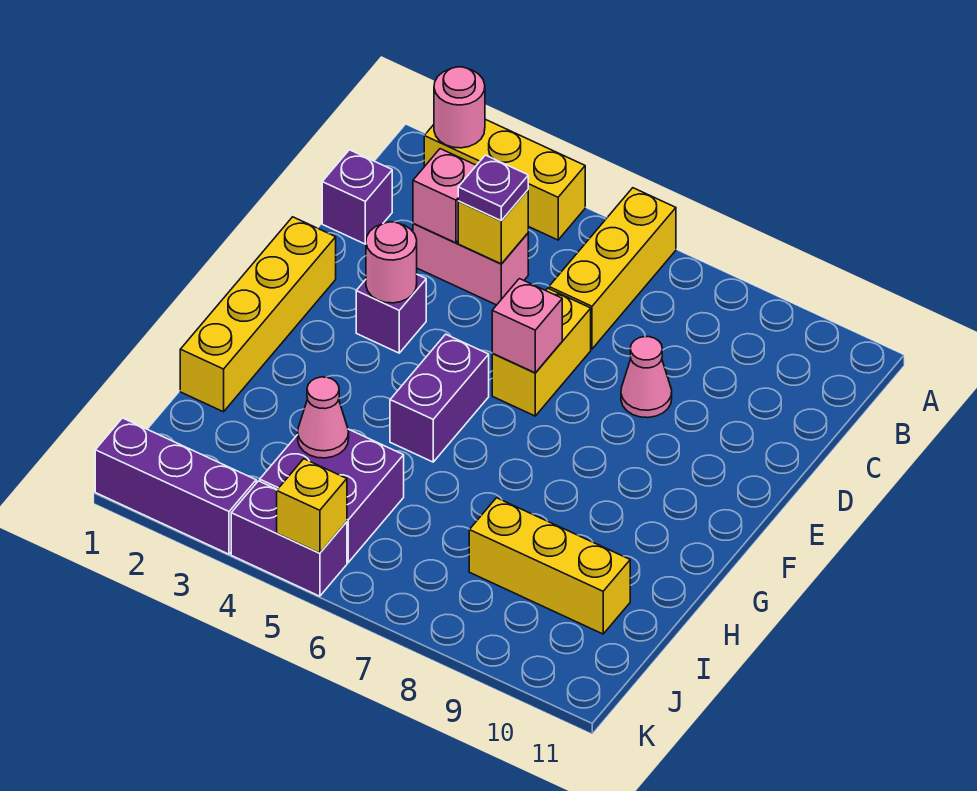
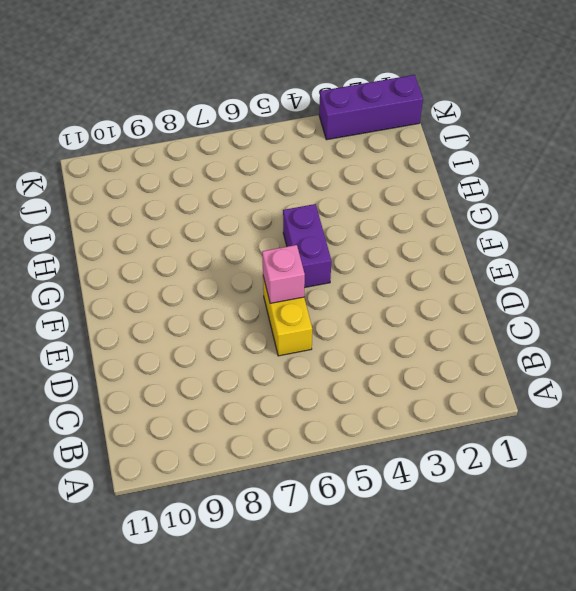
none -> yellow brick A2:A4 level 1
none -> yellow brick A6:C6 level 1
none -> purple brick C1 level 1

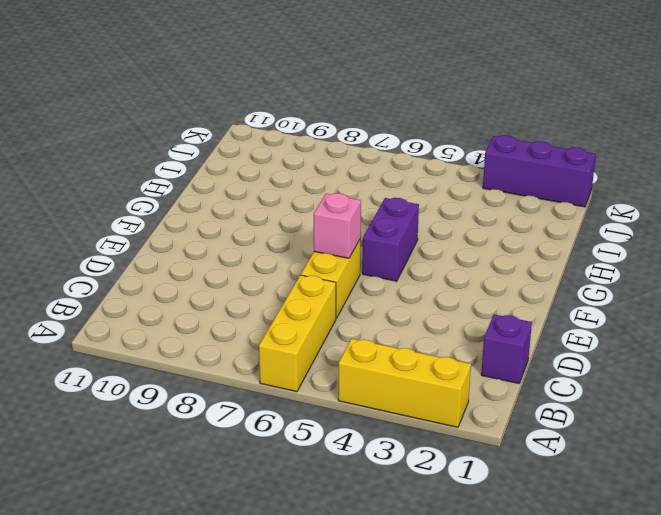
none -> pink brick C3:C4 level 1
none -> pink cone D8 level 1
none -> yellow brick E1:H1 level 1

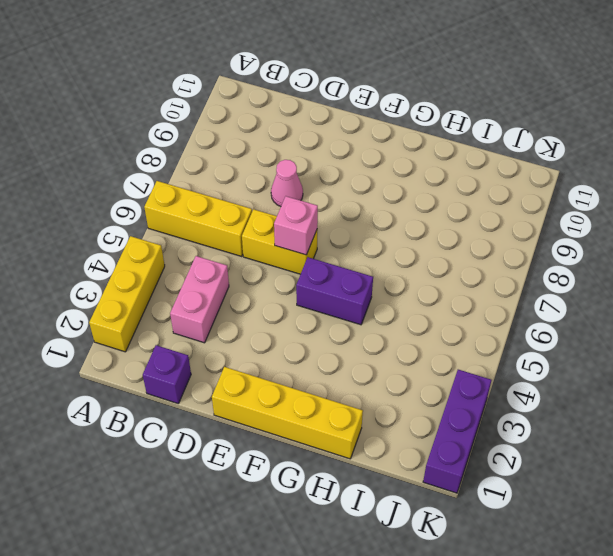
none -> purple brick E3 level 1
none -> purple brick I4:J5 level 1
none -> yellow brick I8:I10 level 1

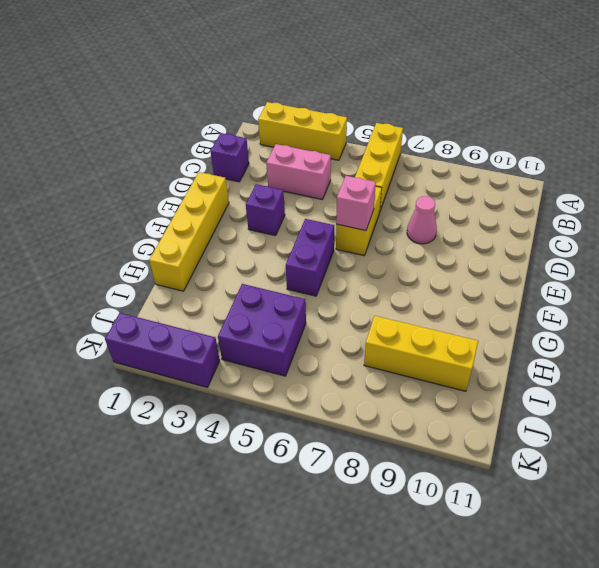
none -> purple brick K4:K5 level 1
none -> pink round brick A2 level 2
none -> pink brick C3 level 2

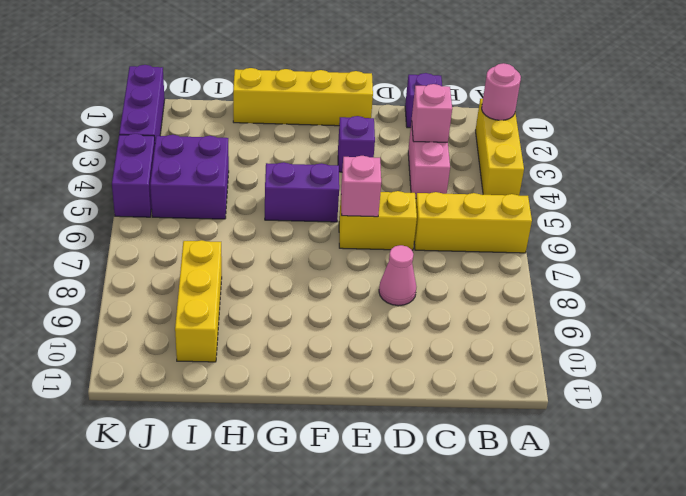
none -> yellow brick C4 level 2
none -> pink round brick E3 level 2
none -> pink cone I4 level 2

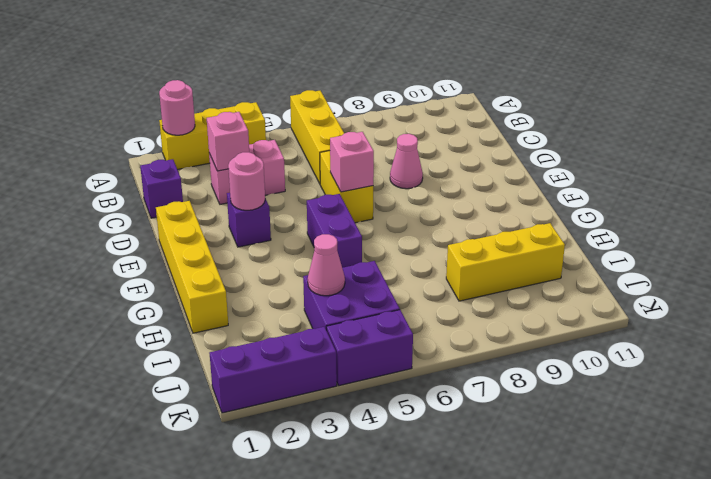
none -> yellow brick C4 level 2
none -> yellow brick K5 level 2
none -> purple plate C4 level 3

